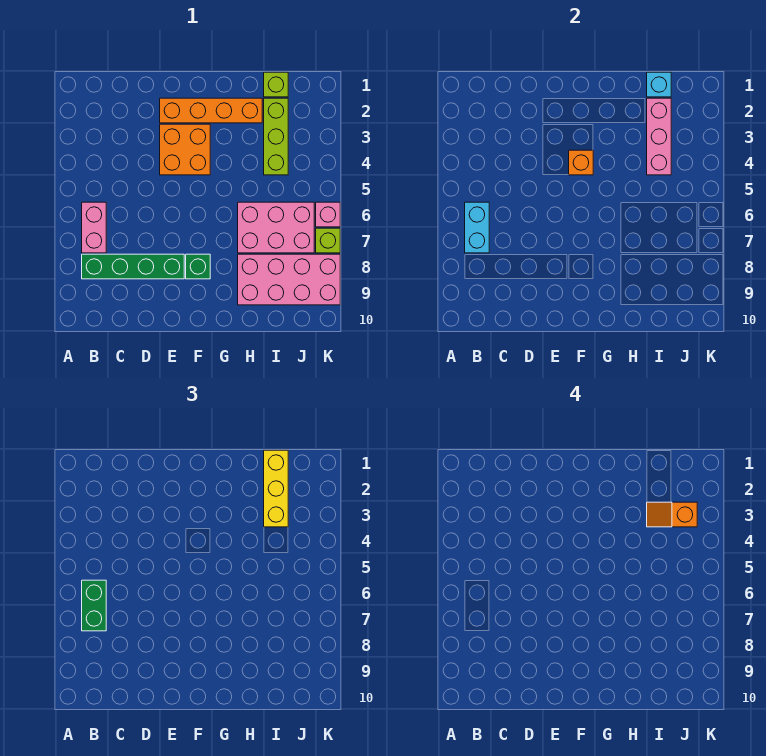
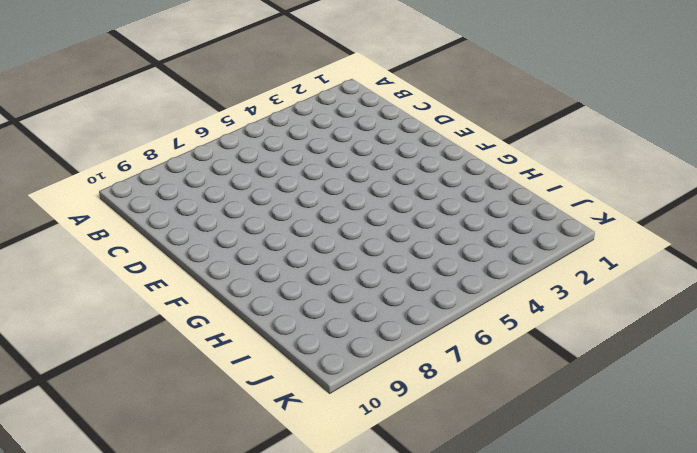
none -> pink brick B6:B7 level 1
none -> green brick B8:E8 level 1
none -> orange brick E2:H2 level 1

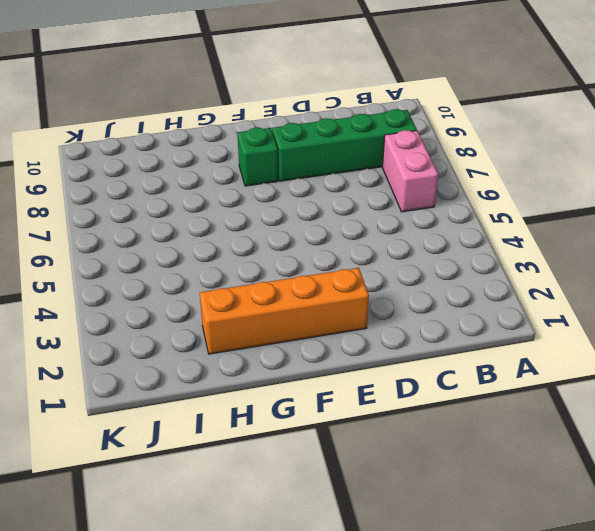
none -> orange brick E3:F4 level 1
none -> pink brick H6:J7 level 1
none -> pink brick H8:K9 level 1

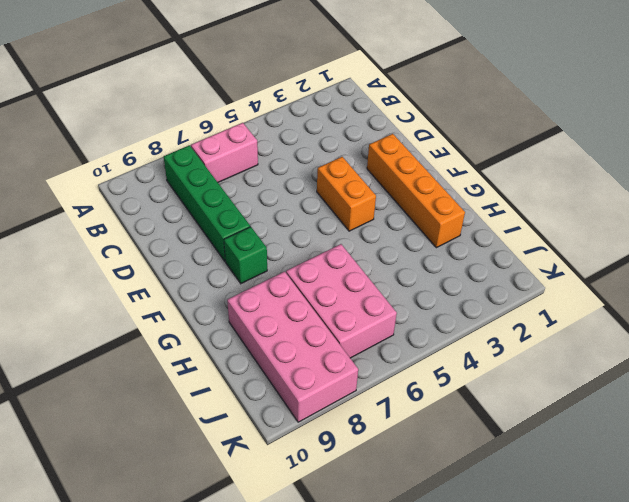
orange brick E4:F4 level 1 -> orange brick E3:F4 level 1
none -> lime brick I1 level 1
none -> lime brick I2:I4 level 1
none -> pink brick K6 level 1

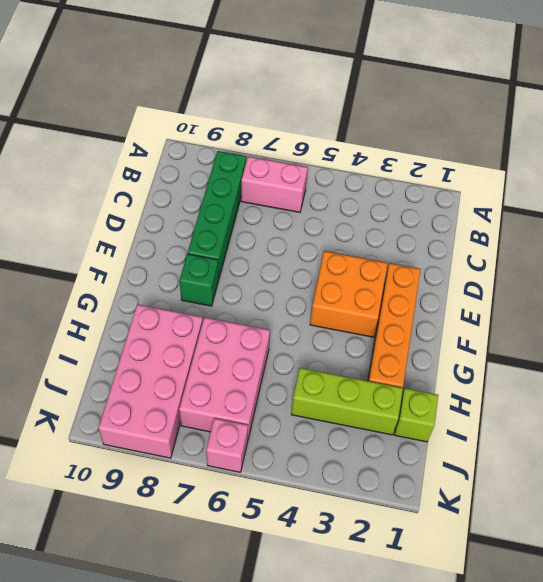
none -> lime brick K7 level 1
none -> cyan brick B6:B7 level 2
none -> orange brick F4 level 2

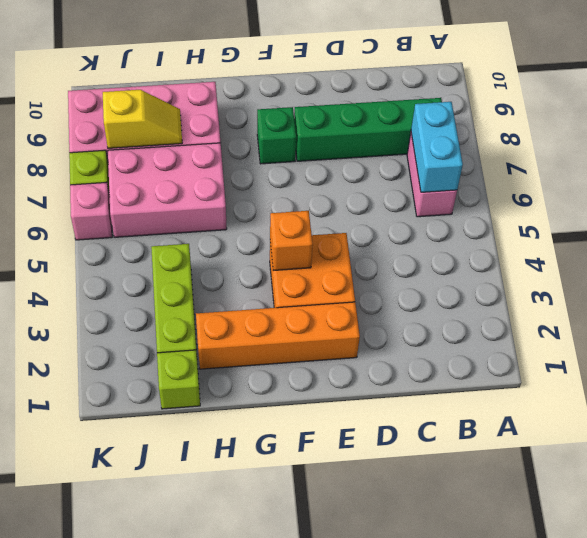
yellow slope I8:J8 level 2 top J -> none
none -> cyan brick I1 level 2
none -> pink brick I2:I4 level 2
none -> green brick B6:B7 level 3

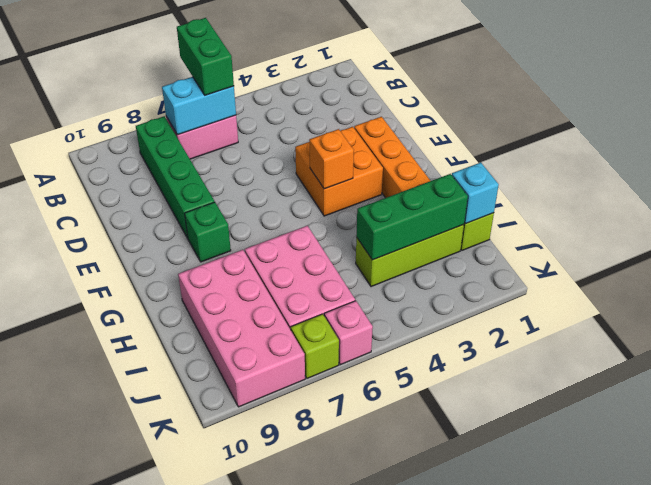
green brick A6:B6 level 3 -> green brick B6:B7 level 3
green brick I2:I4 level 2 -> pink brick I2:I4 level 2
none -> yellow brick I1:I3 level 3
none -> orange slope I3:J3 level 4 top J

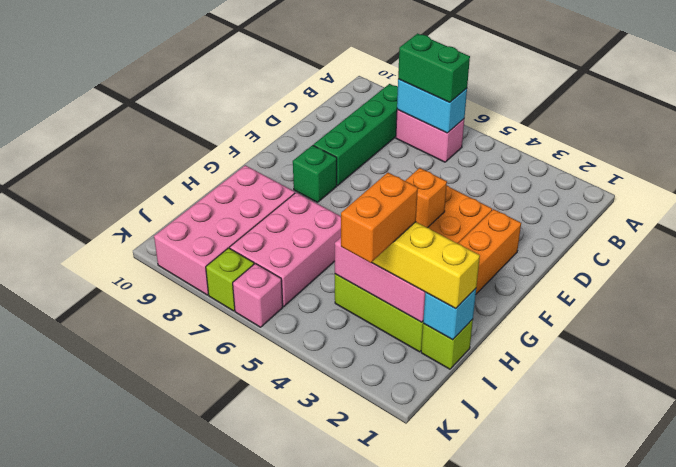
orange brick I3:J3 level 4 -> orange slope I3:J3 level 4 top J

